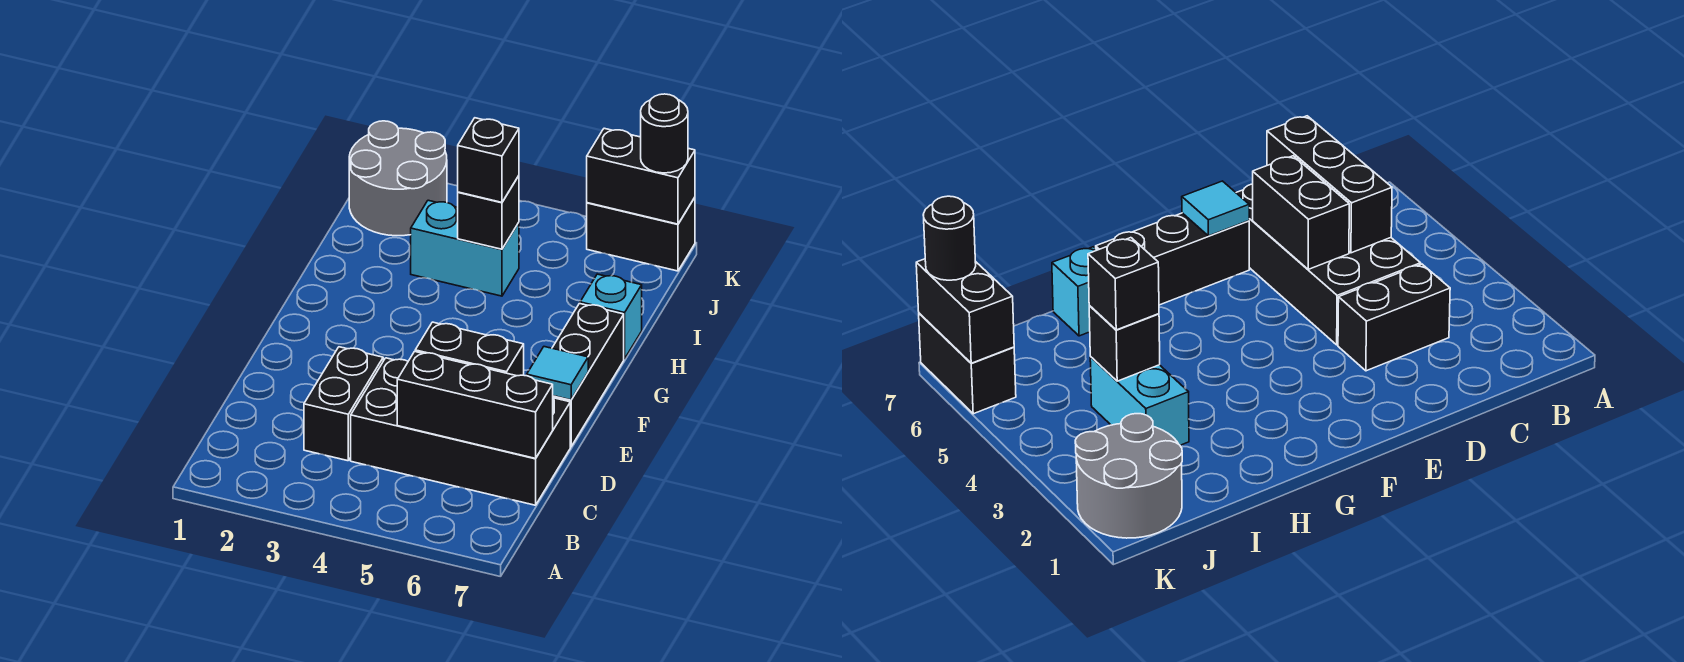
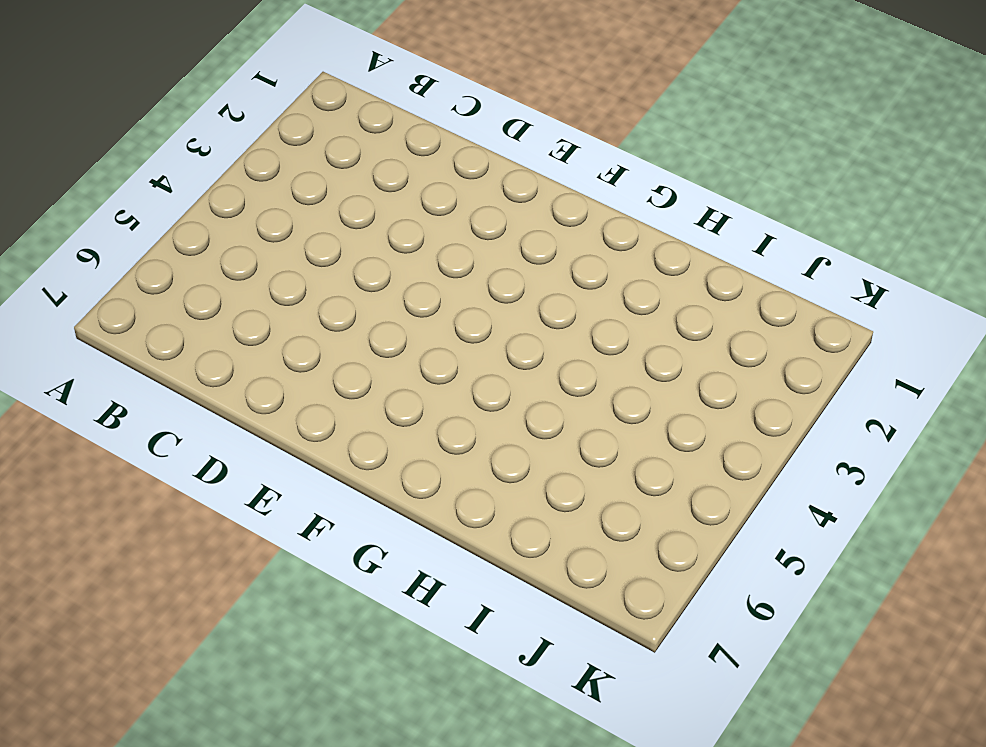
none -> black brick C3:D3 level 1
none -> black brick C4:D7 level 1
none -> black brick E7:G7 level 1

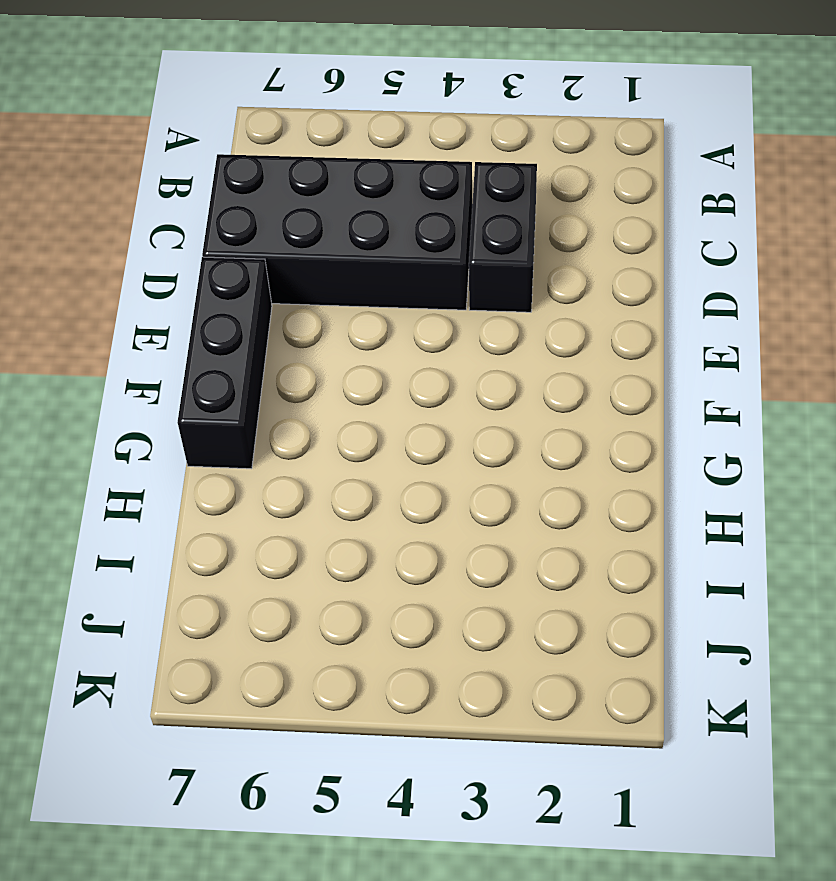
none -> cyan brick H7 level 1
none -> cyan brick I3:I4 level 1
none -> grey round brick J1:K2 level 1

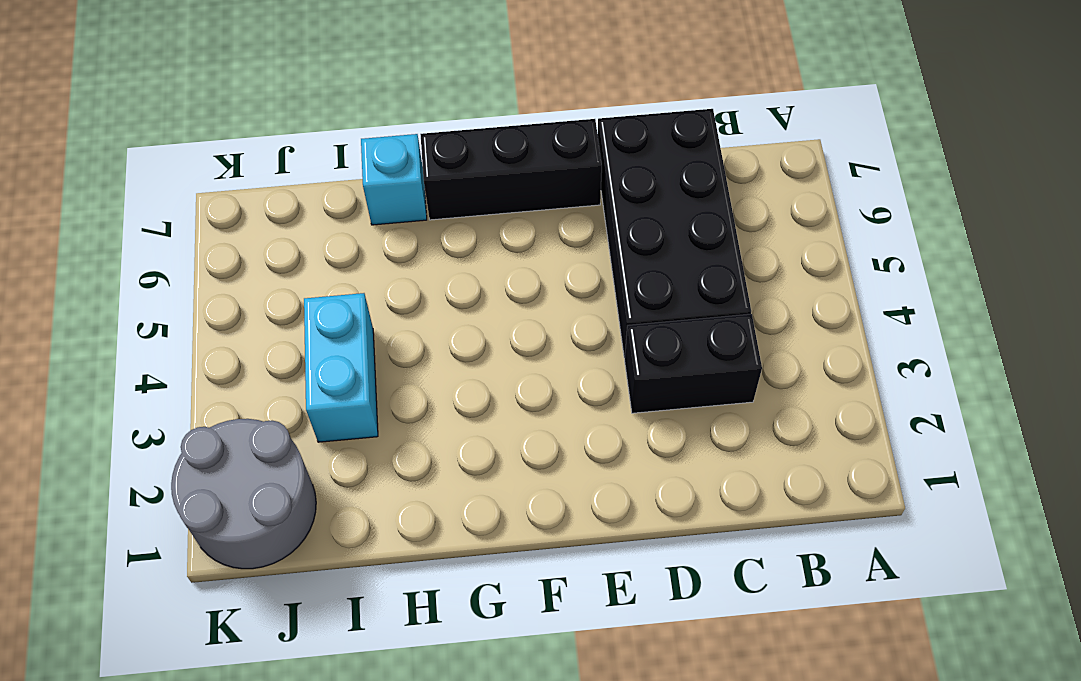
none -> black brick K6:K7 level 1
none -> black brick C5:C7 level 2
none -> black brick D5:D6 level 2

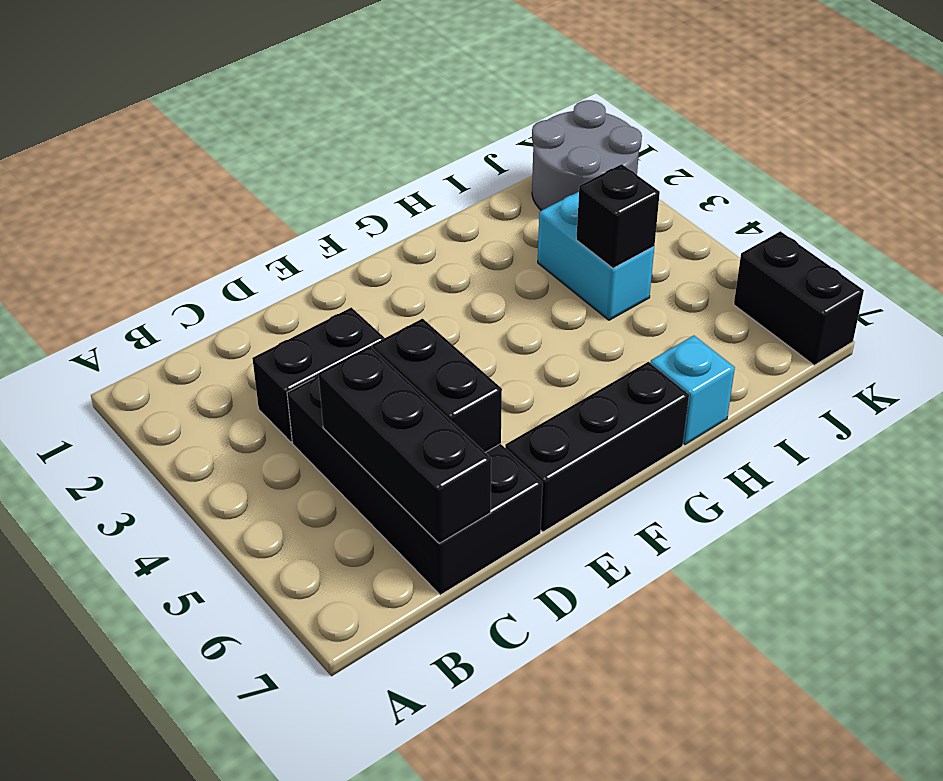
none -> cyan tile E7 level 2
none -> black brick K6:K7 level 2
none -> black brick I4 level 3

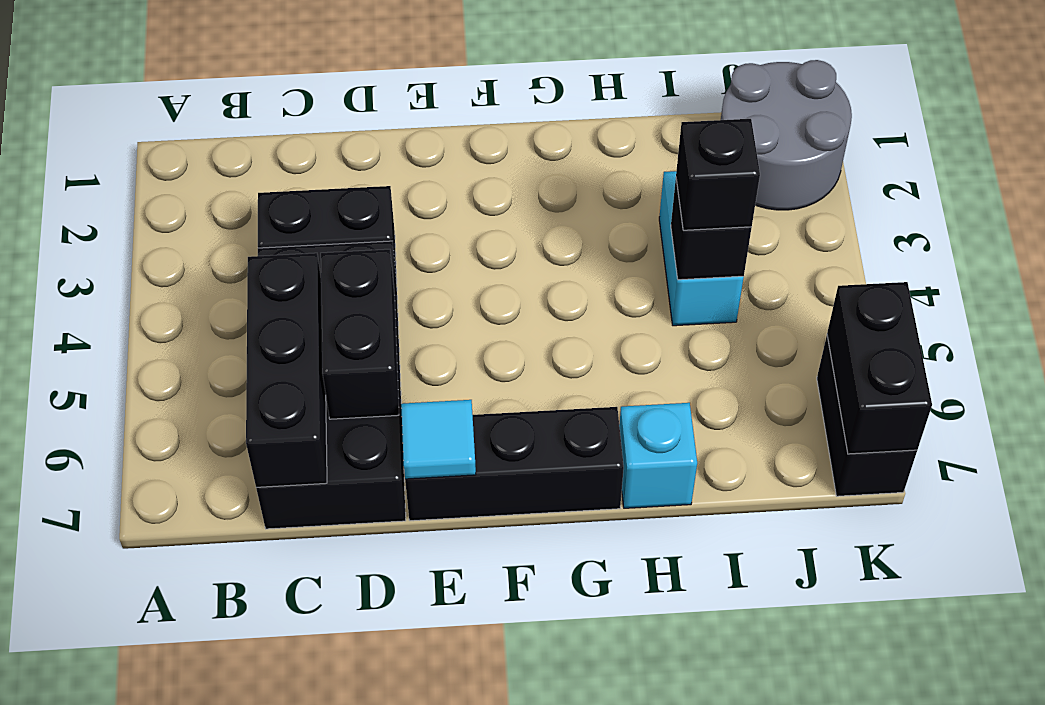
none -> black round brick K7 level 3

